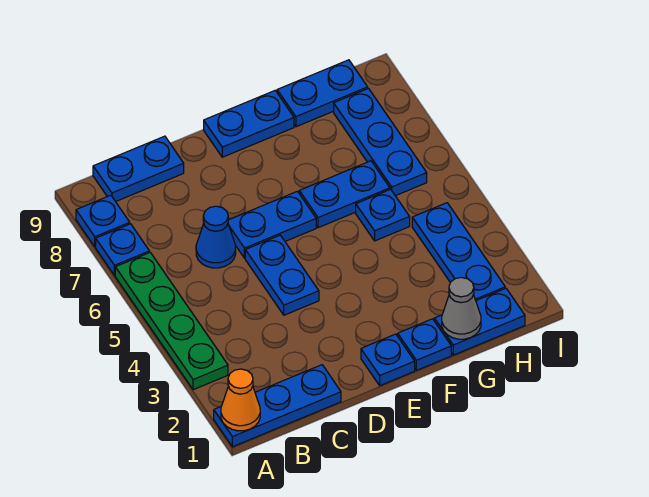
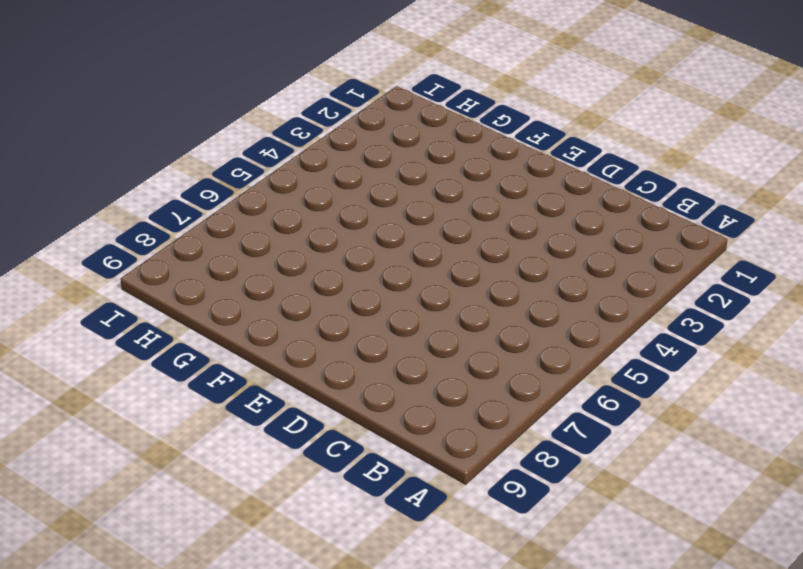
none -> blue plate A1:C1 level 1
none -> green plate A3:A6 level 1
none -> blue plate A7 level 1

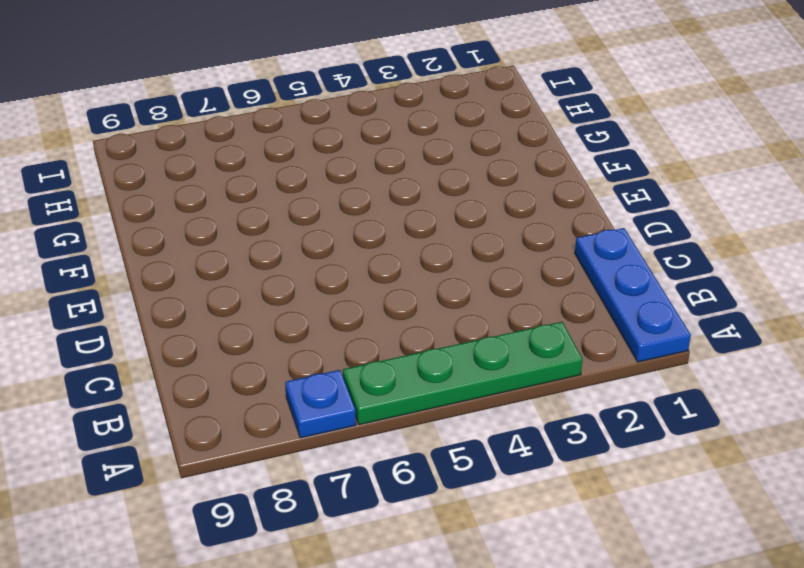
none -> blue plate A8 level 1
none -> blue plate B9:C9 level 1
none -> blue cone C6 level 1

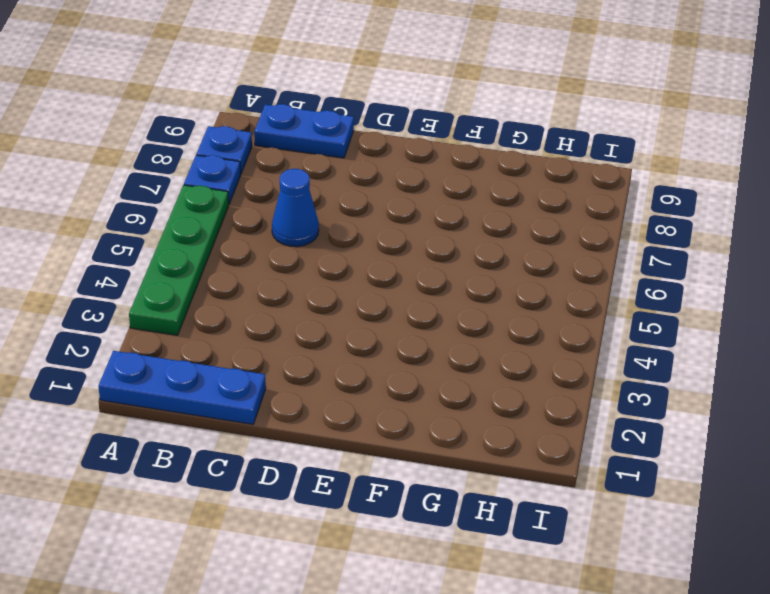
none -> blue plate D4:D5 level 1
none -> blue plate D6:E6 level 1
none -> blue plate E1 level 1

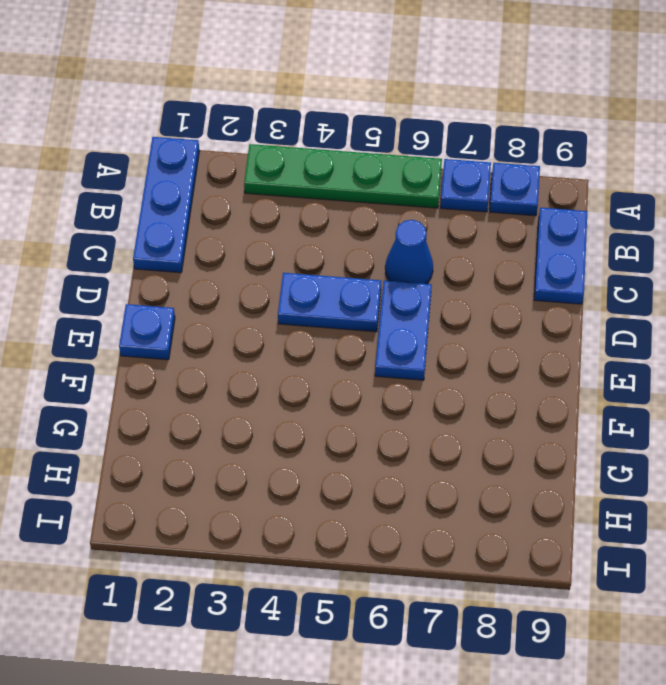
none -> blue plate E9:F9 level 1
none -> blue plate F1 level 1
none -> blue plate F6:G6 level 1

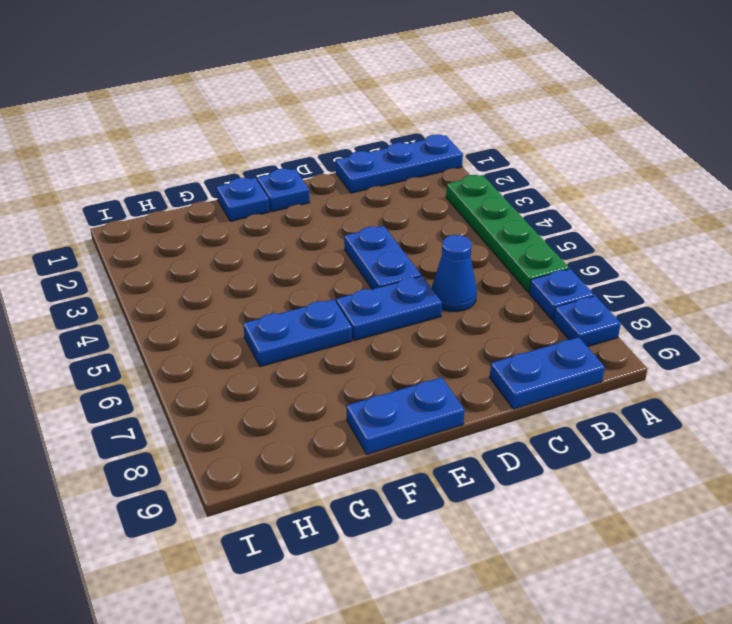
none -> blue plate G1:H1 level 1
none -> blue plate G5 level 1
none -> blue plate G9:H9 level 1

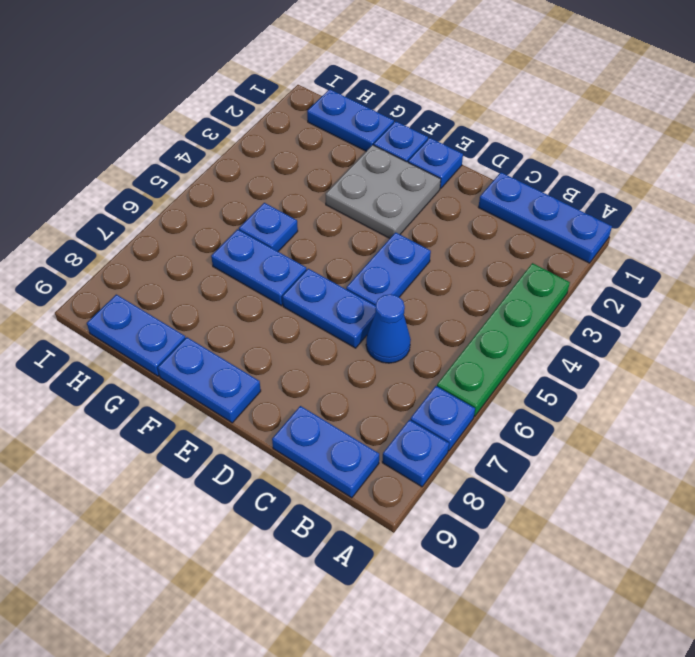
grey plate E2:F3 level 1 -> none
none -> blue plate H2:H4 level 1
none -> blue plate H6:H8 level 1
none -> orange cone A1 level 2

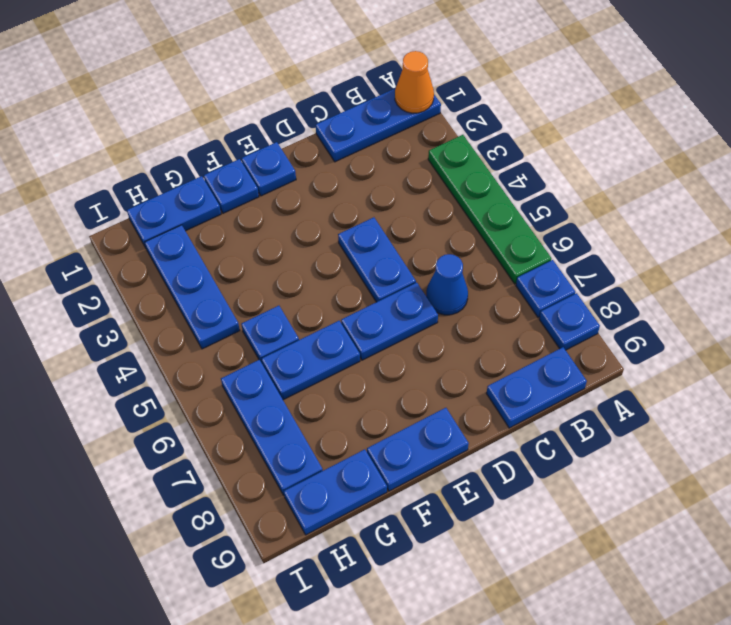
none -> grey cone G1 level 2

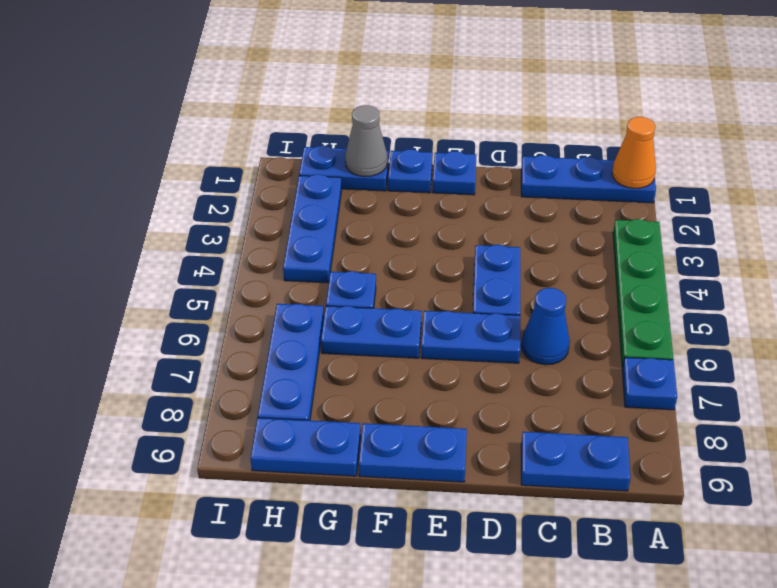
none -> blue plate A8 level 1

